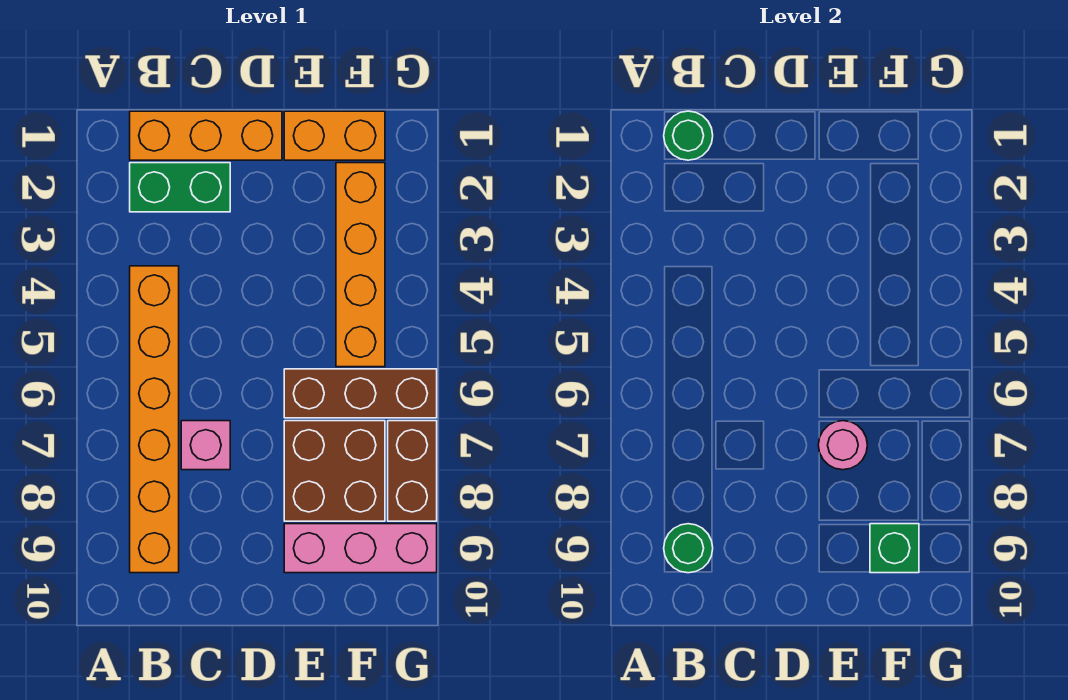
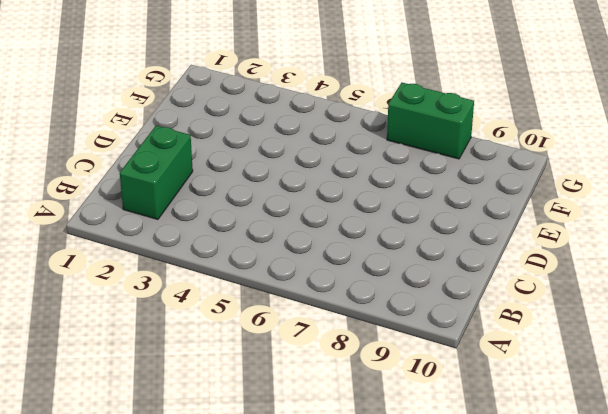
green brick G7:G8 level 1 -> brown brick G7:G8 level 1
none -> orange brick B1:D1 level 1
none -> orange brick B4:B9 level 1
none -> pink brick C7 level 1

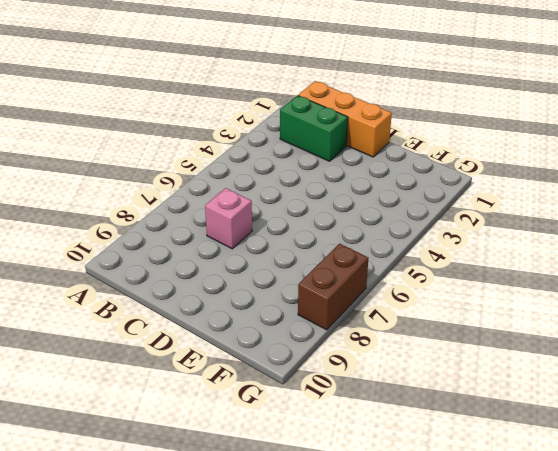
none -> orange brick B4:B9 level 1
none -> orange brick E1:F1 level 1
none -> brown brick E6:G6 level 1

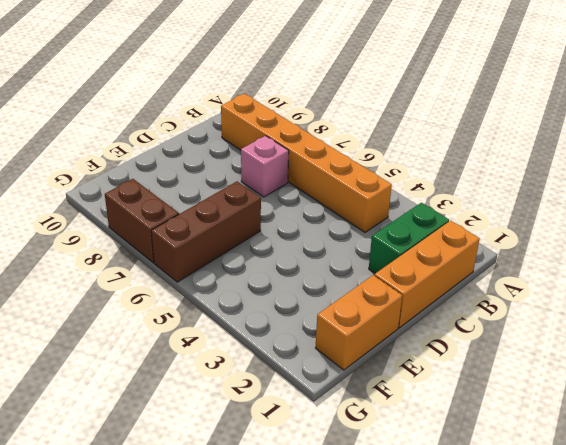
none -> brown brick E7:F8 level 1
none -> pink brick E9:G9 level 1
none -> orange brick F2:F5 level 1

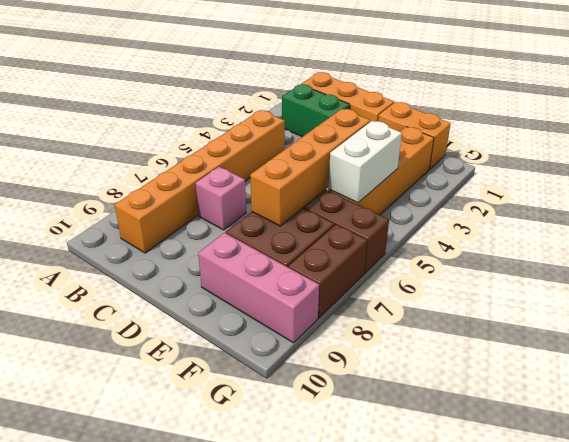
orange brick E4:E7 level 2 -> pink round brick E7 level 2
white brick F4:F5 level 2 -> none
none -> green round brick B1 level 2
none -> green round brick B9 level 2
none -> green brick F9 level 2

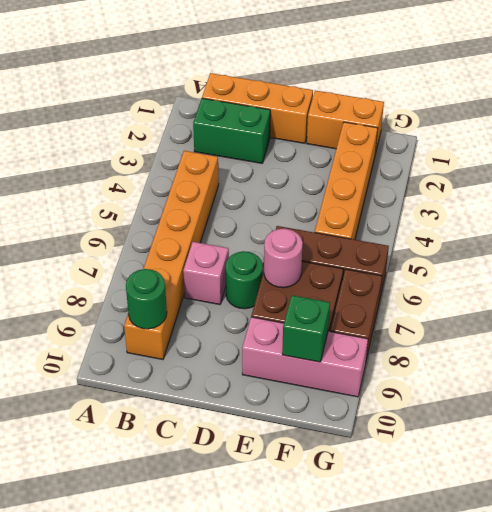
green round brick D7 level 1 -> green round brick B1 level 2

